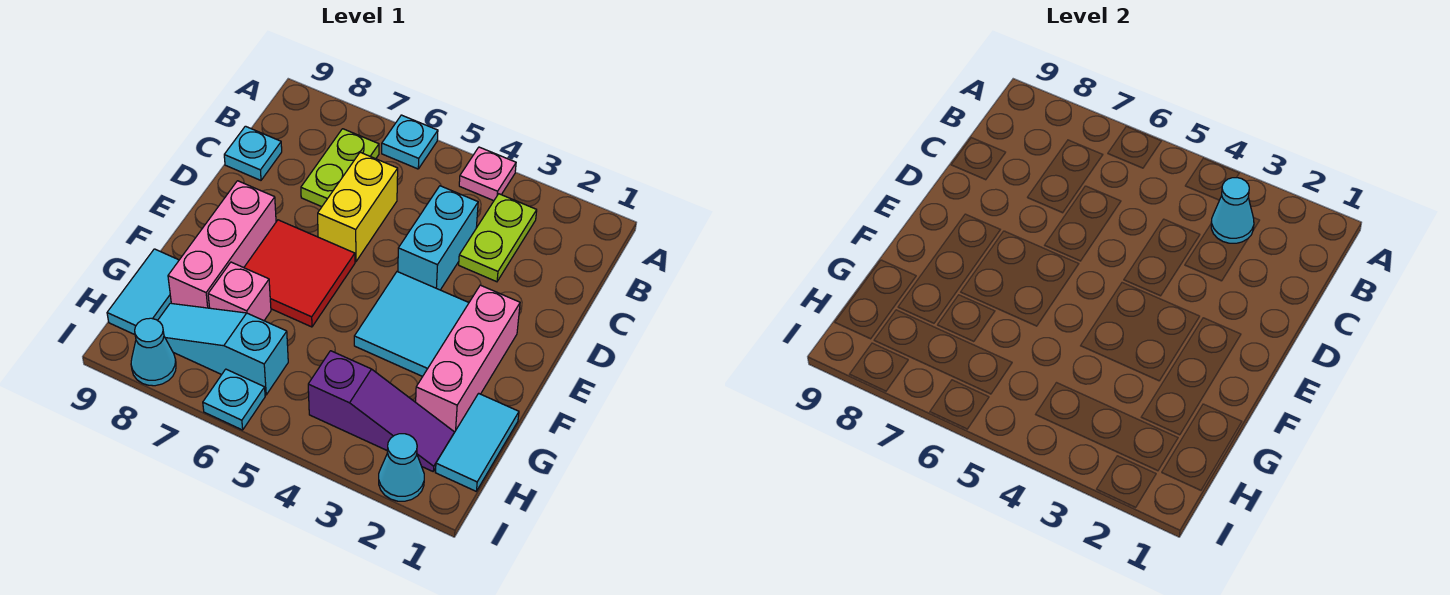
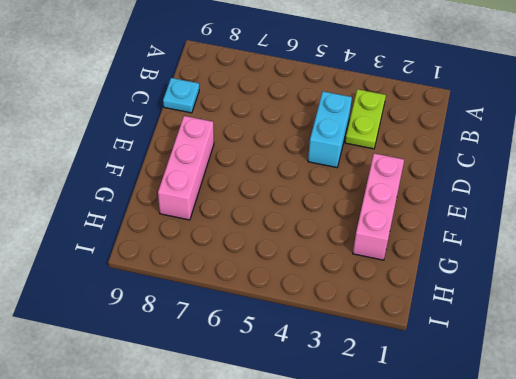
none -> pink plate A4 level 1
none -> cyan plate A6 level 1
none -> lime plate B7:C7 level 1

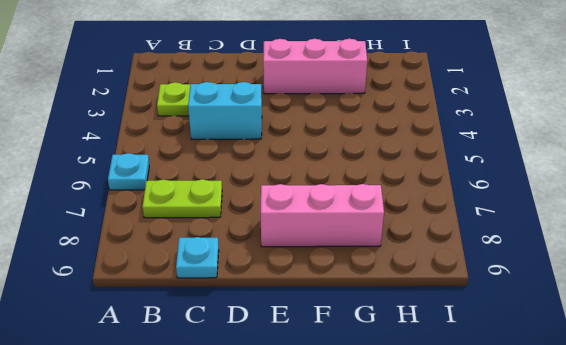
none -> pink plate A4 level 1
none -> yellow brick C6:D6 level 1
none -> cyan tile E3:F4 level 1

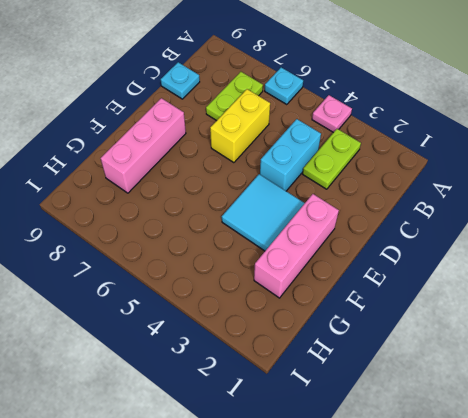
none -> red tile E6:F7 level 1
none -> cyan tile G1:H1 level 1
none -> pink brick G7 level 1

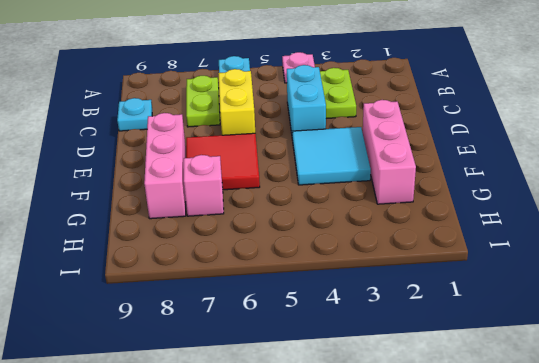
none -> cyan tile G1:H1 level 1
none -> cyan tile G9:H9 level 1
none -> purple slope H2:H4 level 1 top 4

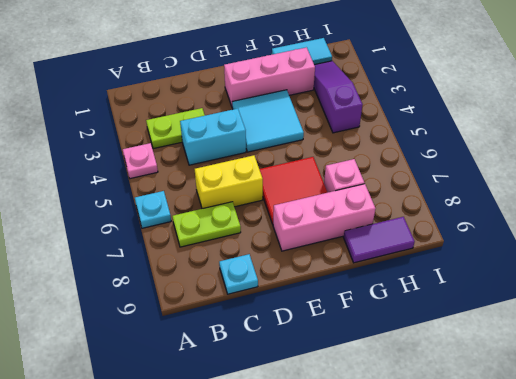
purple tile G9:H9 level 1 -> cyan tile G9:H9 level 1
none -> cyan slope H6:H8 level 1 top 6
none -> cyan cone I2 level 1
none -> cyan plate I6 level 1

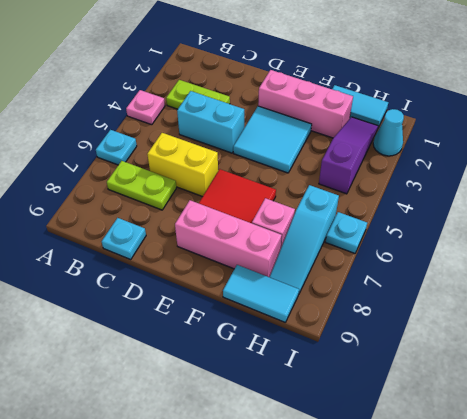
none -> cyan cone I8 level 1
none -> cyan cone B3 level 2

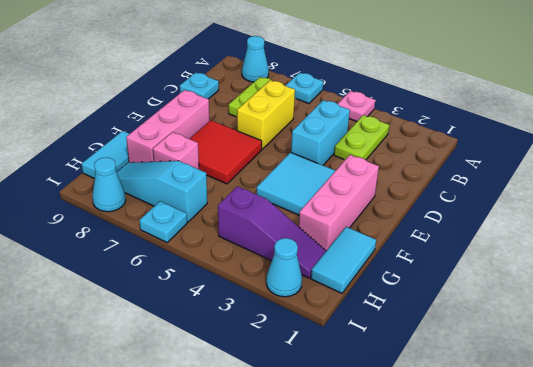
cyan cone A8 level 1 -> cyan cone B3 level 2

